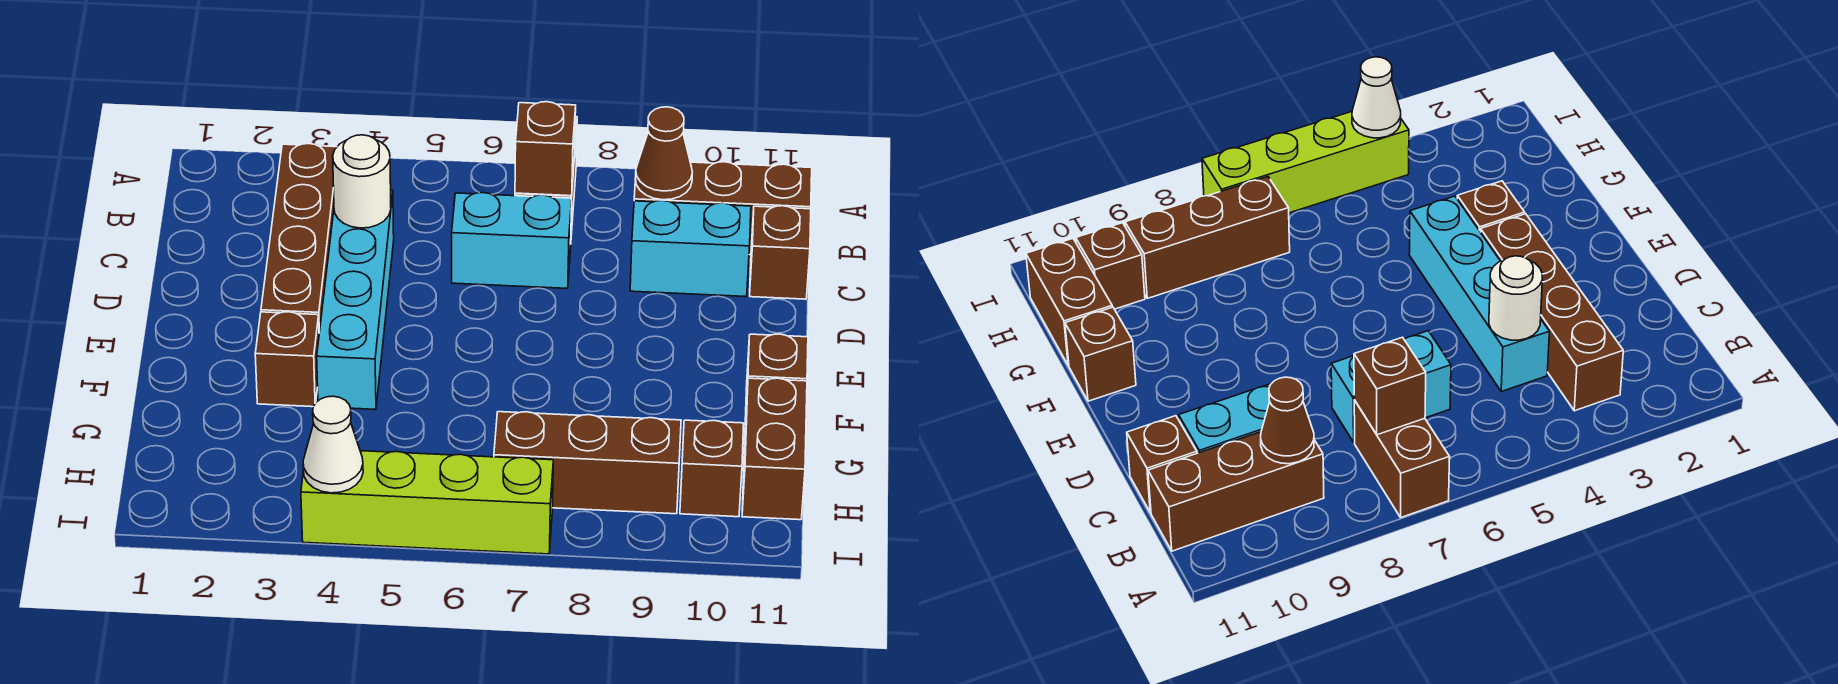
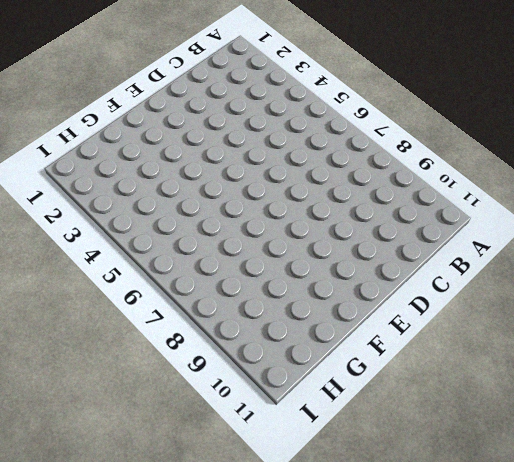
none -> brown brick A7:B7 level 1
none -> brown brick B3:E3 level 1
none -> brown brick B9:B11 level 1

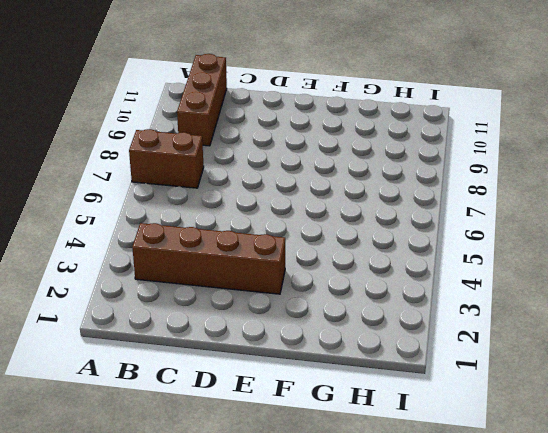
none -> cyan brick C4:F4 level 1
none -> cyan brick C6:C7 level 1
none -> cyan brick C9:C10 level 1

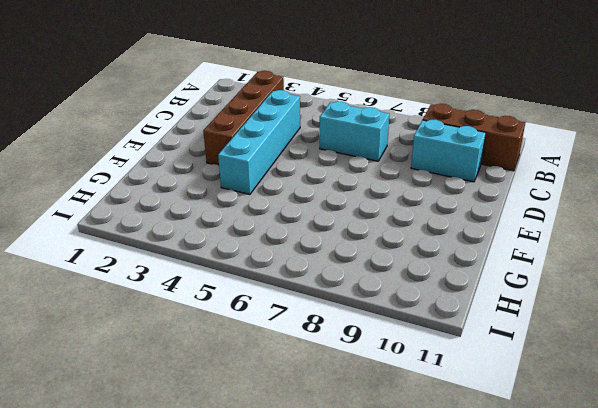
none -> brown brick A7:B7 level 1
none -> brown brick C11 level 1
none -> brown brick F3 level 1

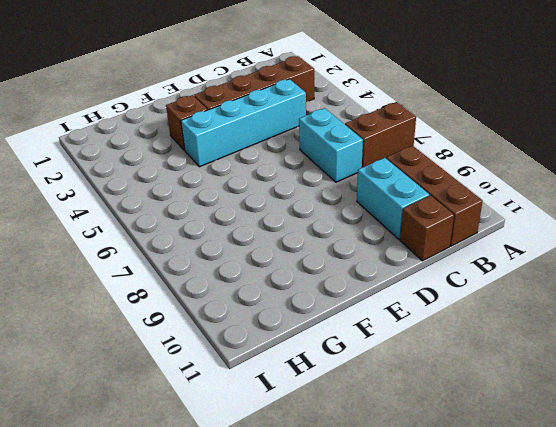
none -> brown brick F11 level 1
none -> brown brick G11:H11 level 1
none -> brown brick H7:H9 level 1

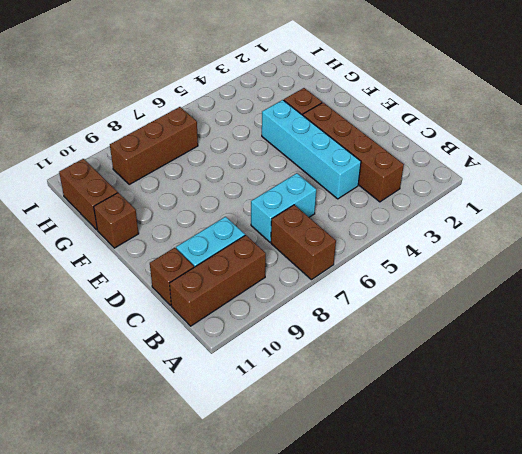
none -> brown brick H10 level 1
none -> lime brick I4:I7 level 1
none -> brown brick B7 level 2

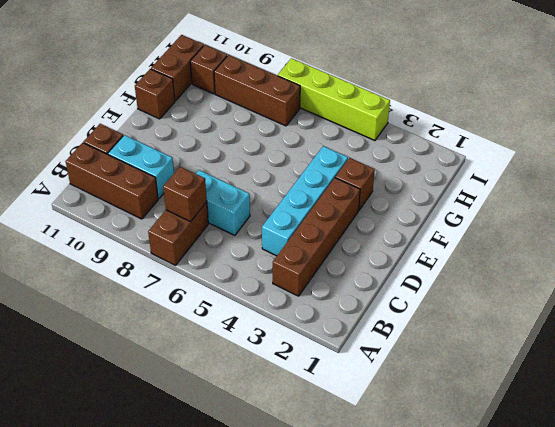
none -> brown cone B9 level 2
none -> white round brick C4 level 2
none -> white cone I4 level 2

